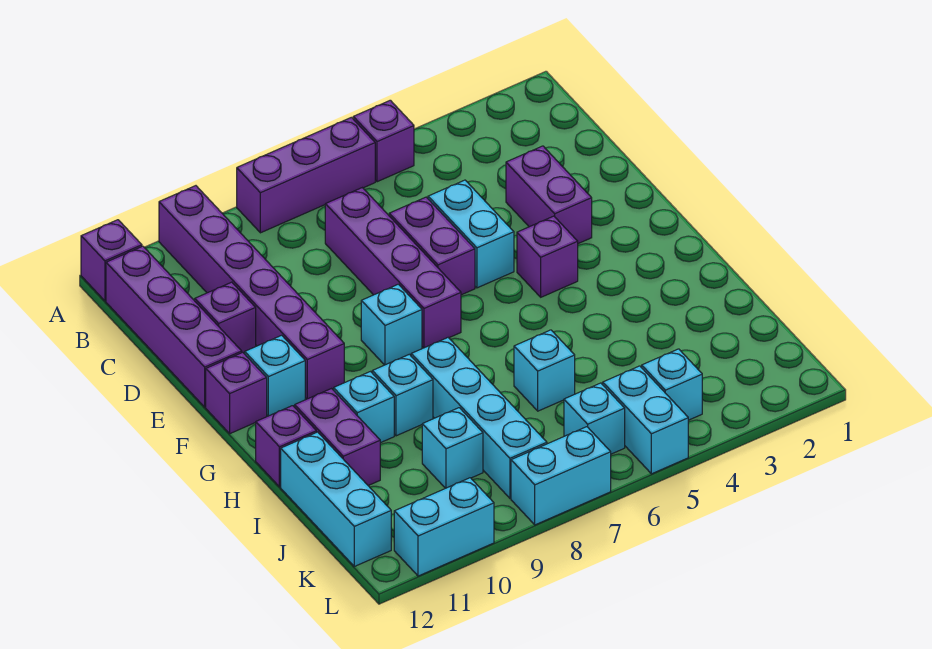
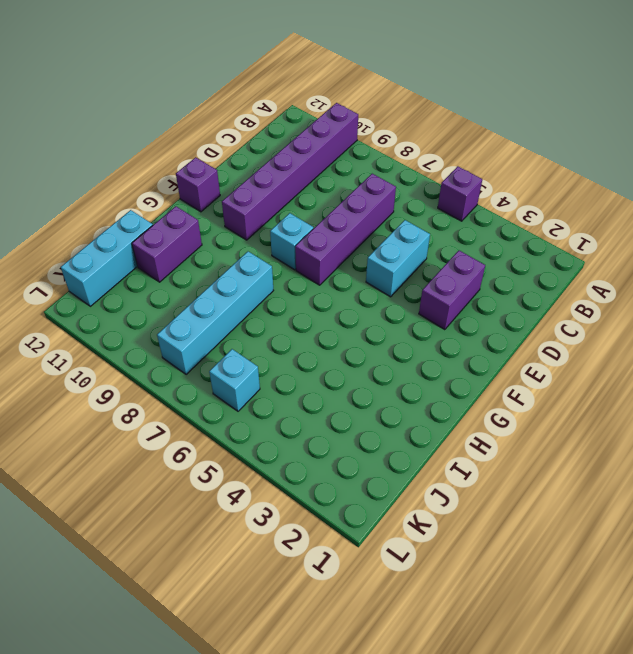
none -> purple brick A6:A8 level 1
none -> purple brick A12 level 1
none -> purple brick B12:E12 level 1

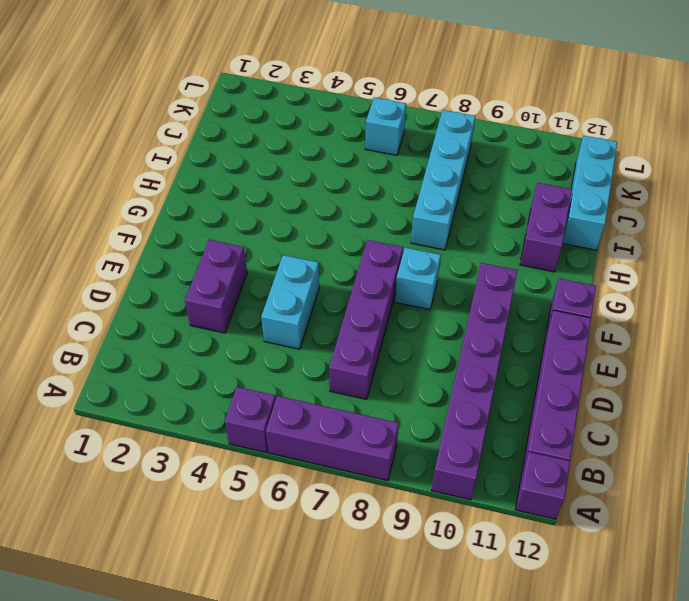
none -> purple brick D6:E6 level 1
none -> purple brick D11 level 1
none -> purple brick F4 level 1

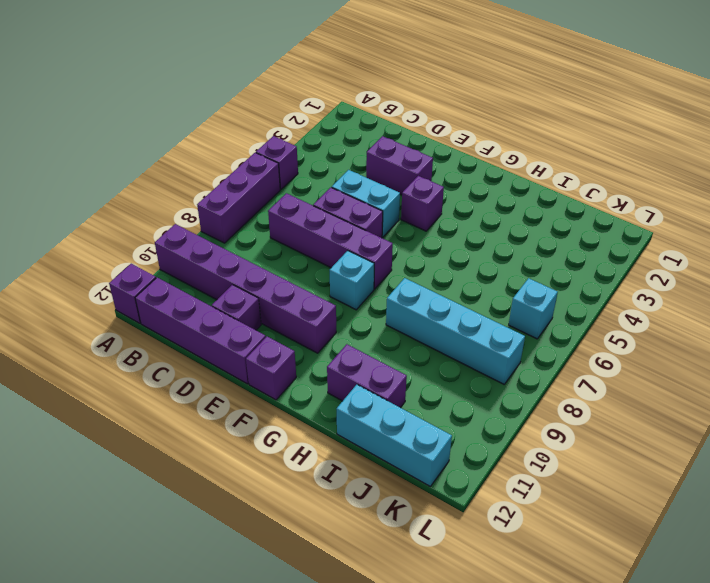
none -> cyan brick F11 level 1
none -> cyan brick H9 level 1
none -> cyan brick H10 level 1

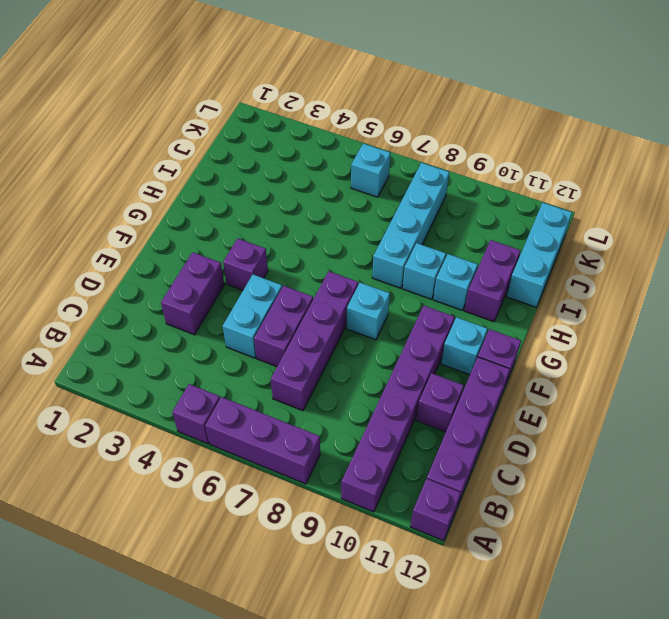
none -> purple brick H12 level 1
none -> cyan brick I6 level 1
none -> cyan brick J9 level 1

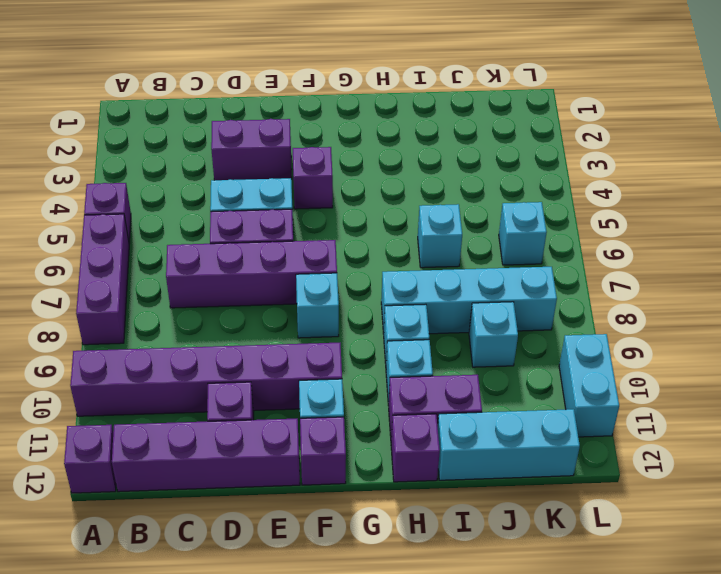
none -> cyan brick K4 level 1
none -> cyan brick K5:L5 level 1
none -> cyan brick L7:L8 level 1

